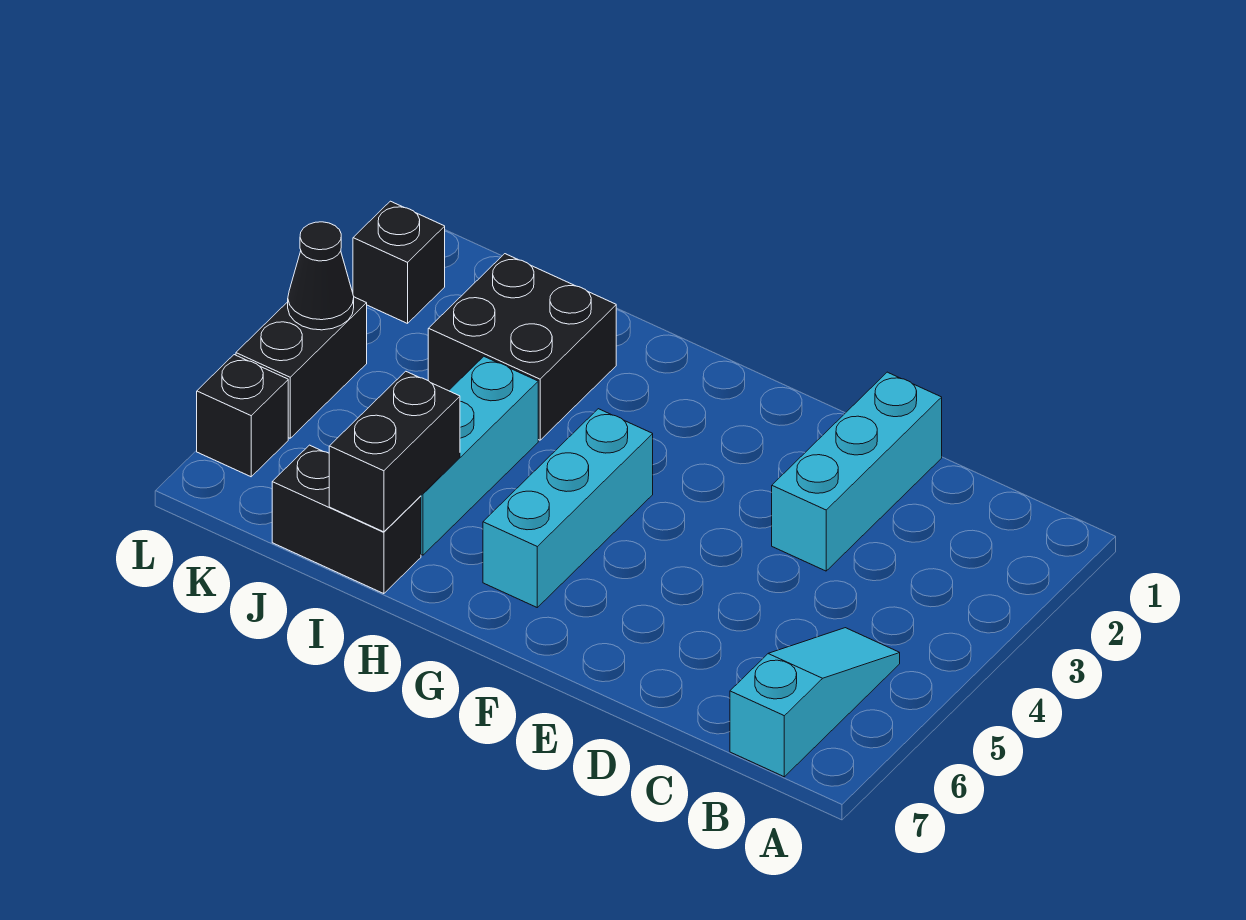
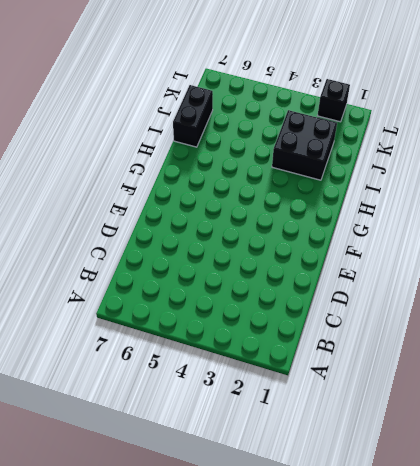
none -> cyan slope B5:B7 level 1 top 7
none -> cyan brick D1:D3 level 1

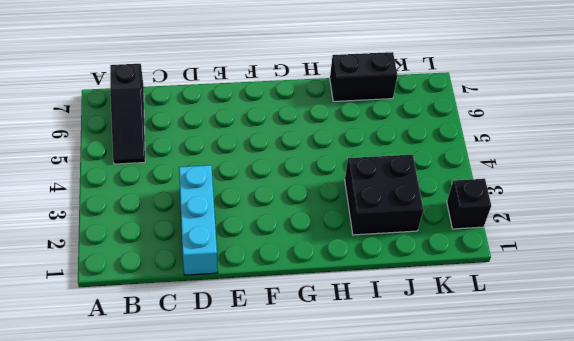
black slope B5:B7 level 1 top 7 -> cyan slope B5:B7 level 1 top 7
none -> cyan brick G4:G6 level 1
none -> cyan brick I4:I6 level 1

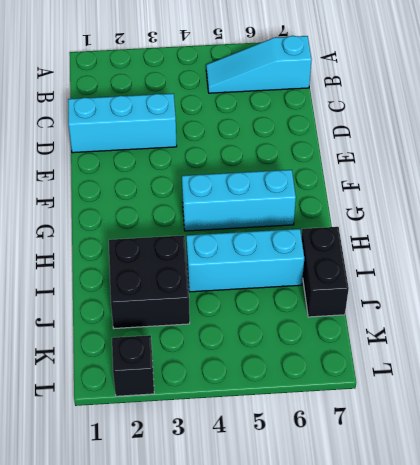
none -> black brick L4:L5 level 1
none -> black brick L6 level 1

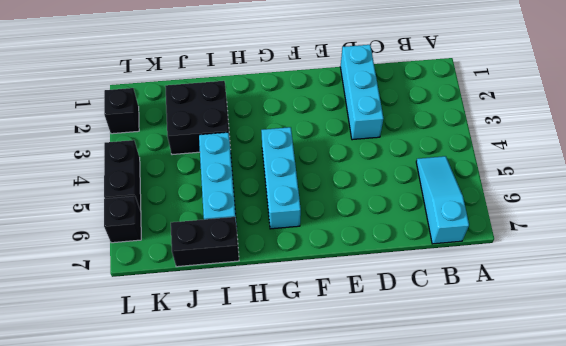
none -> black brick I6:I7 level 2
none -> black cone L4 level 2

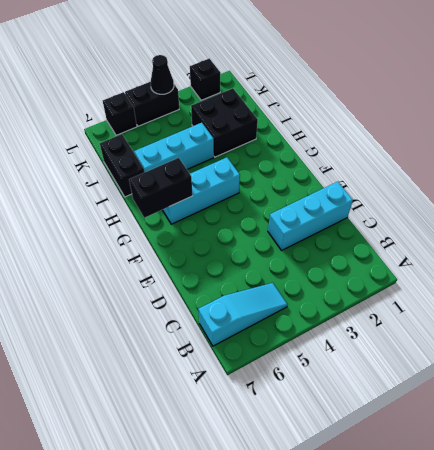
black brick G6:G7 level 2 -> black brick I6:I7 level 2

